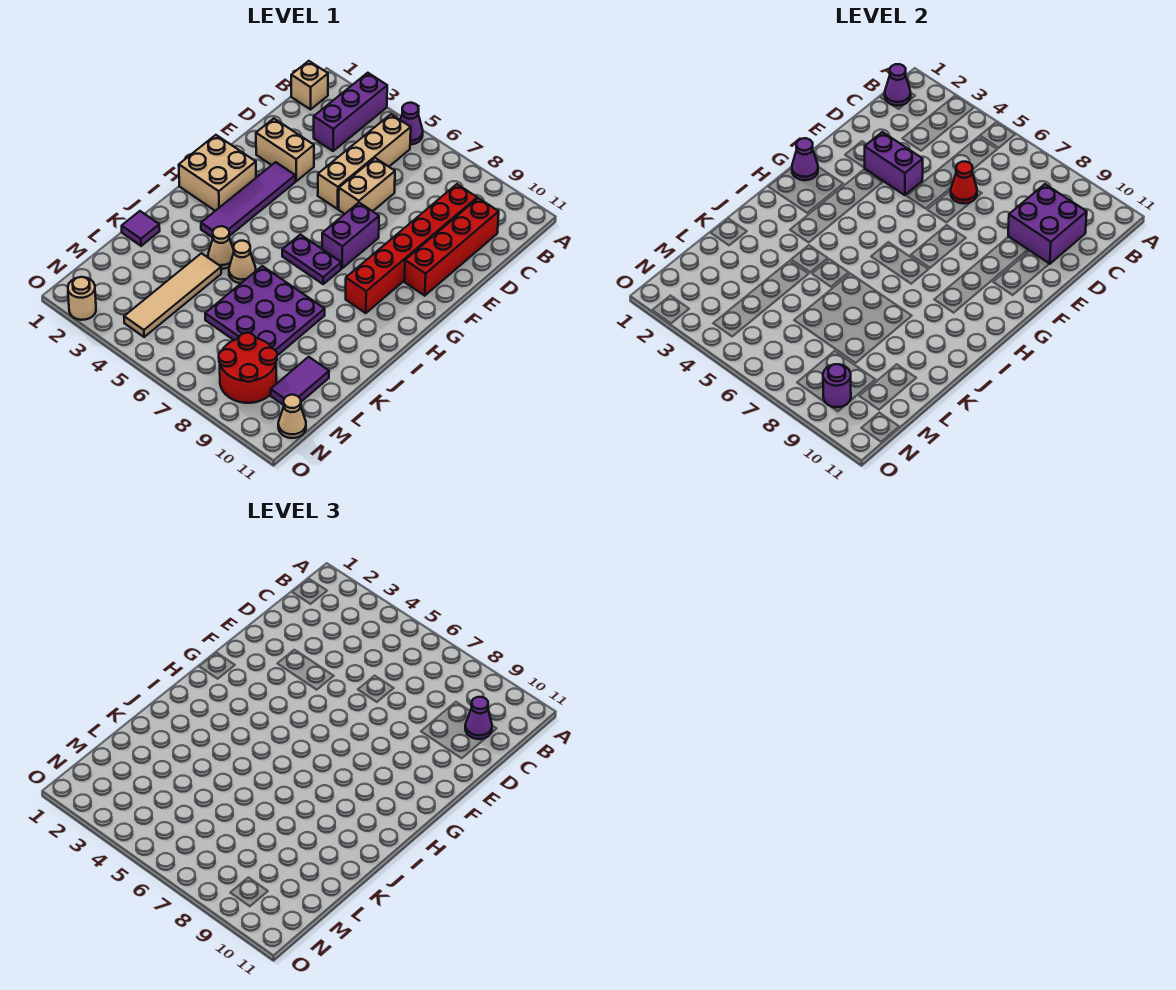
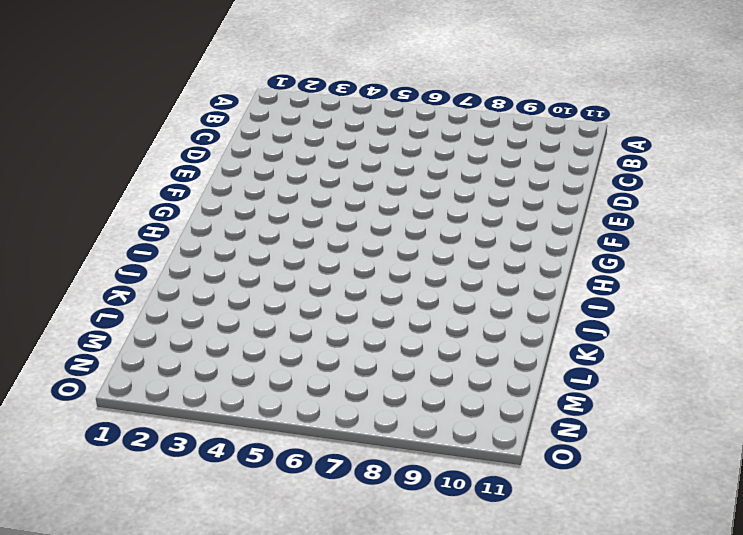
none -> purple brick A3:C3 level 1
none -> purple cone A5 level 1
none -> tan brick B1 level 1

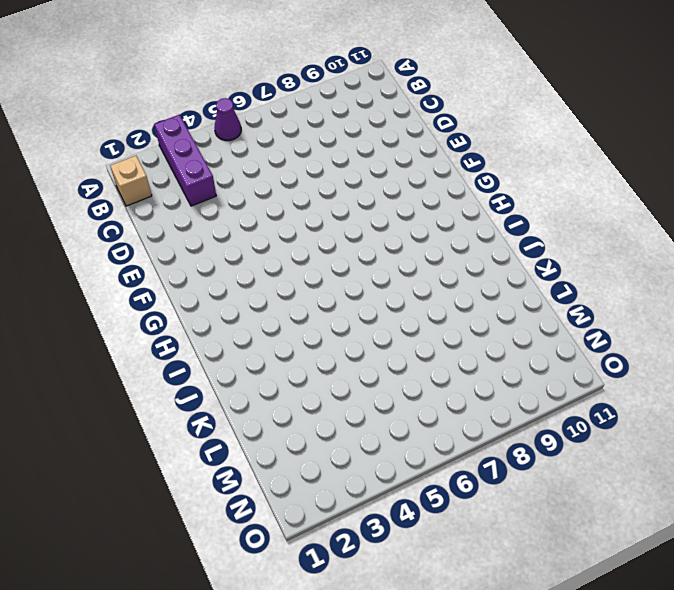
none -> tan brick B5:E5 level 1
none -> red brick C9:H9 level 1
none -> red brick C10:F10 level 1

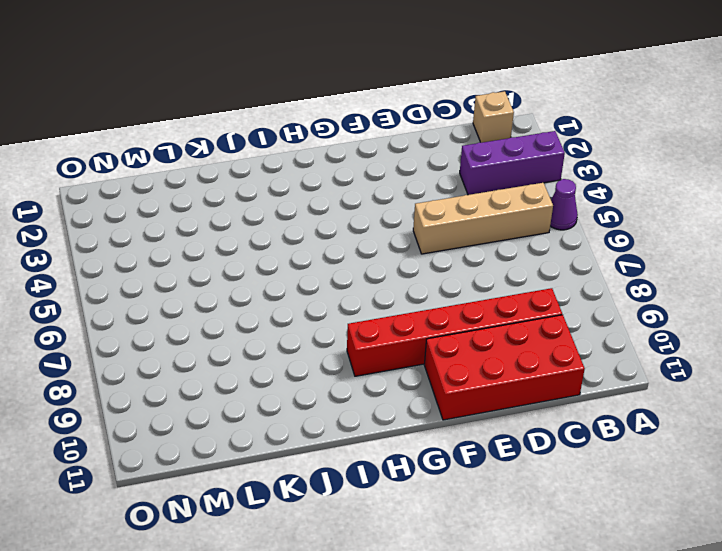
red brick C10:F11 level 1 -> red brick C10:F10 level 1
none -> tan brick D6:E6 level 1
none -> tan brick E2:E3 level 1
none -> purple tile F3:I3 level 1

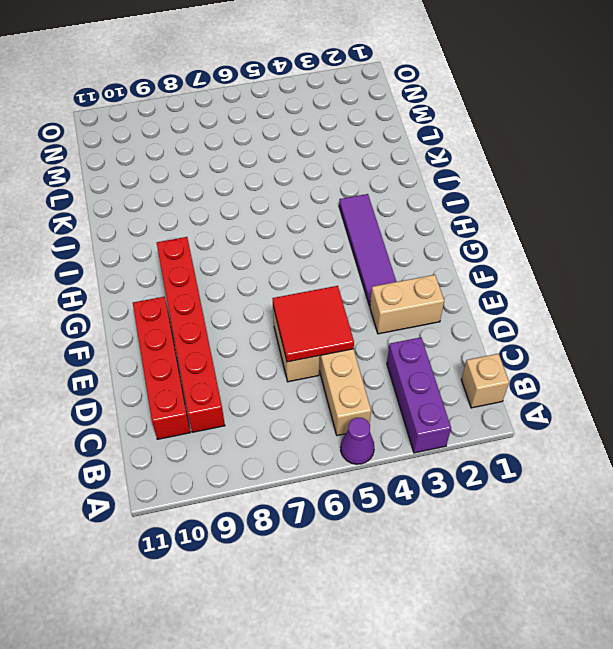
red tile D5:E6 level 2 -> red cone D6 level 2
none -> purple brick F7:G7 level 1
none -> tan brick G1:H2 level 1
none -> purple plate H6:H7 level 1

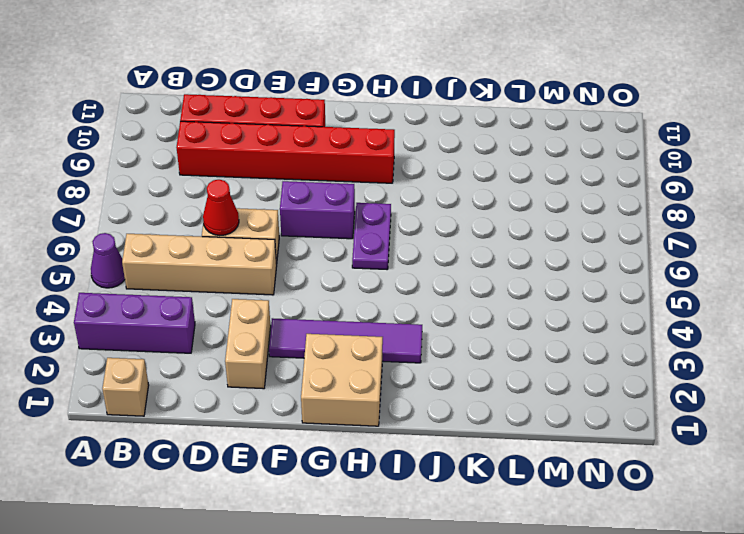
none -> tan cone J4 level 1
none -> tan cone J5 level 1
none -> purple plate J6:L8 level 1

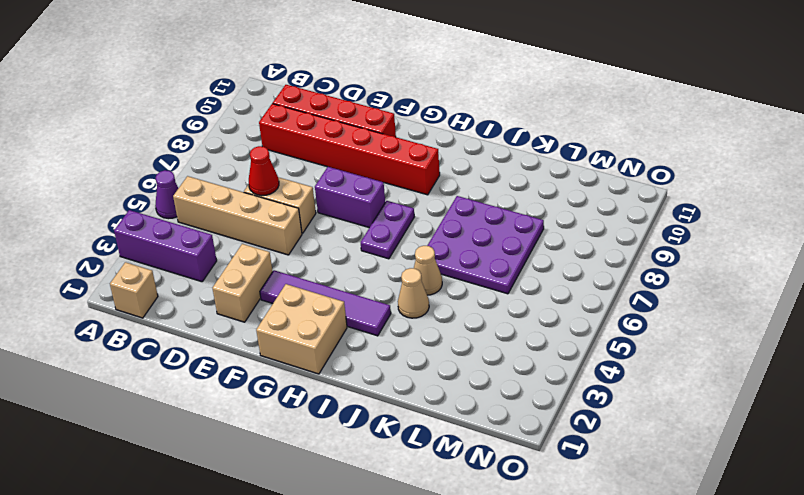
none -> purple tile K1 level 1
none -> tan tile K4:N4 level 1
none -> purple tile L10:M10 level 1

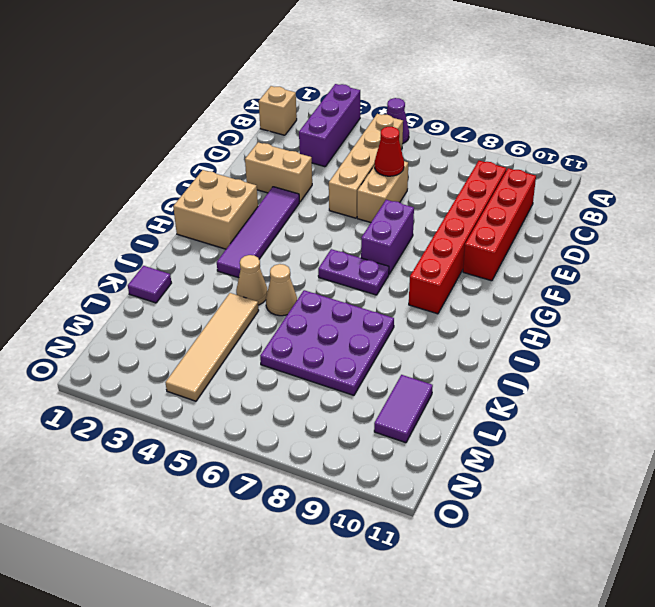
none -> red round brick M8:N9 level 1
none -> tan cone N11 level 1
none -> tan round brick O2 level 1

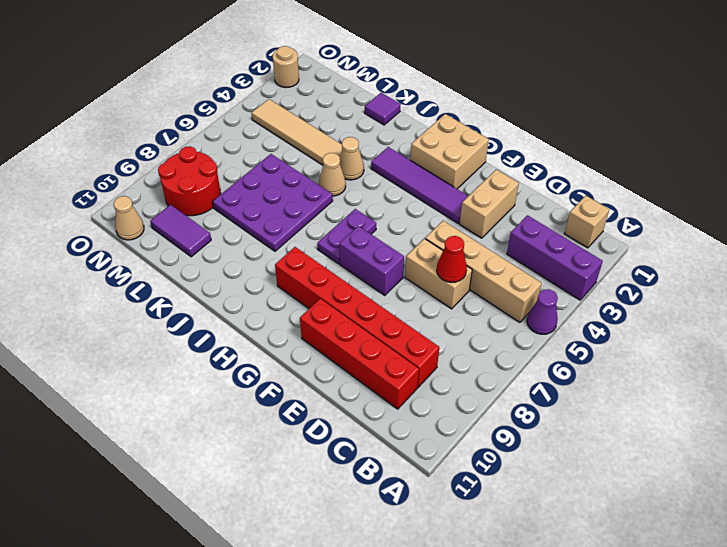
none -> purple cone B1 level 2
none -> purple brick C9:D10 level 2
none -> purple brick E3:E4 level 2

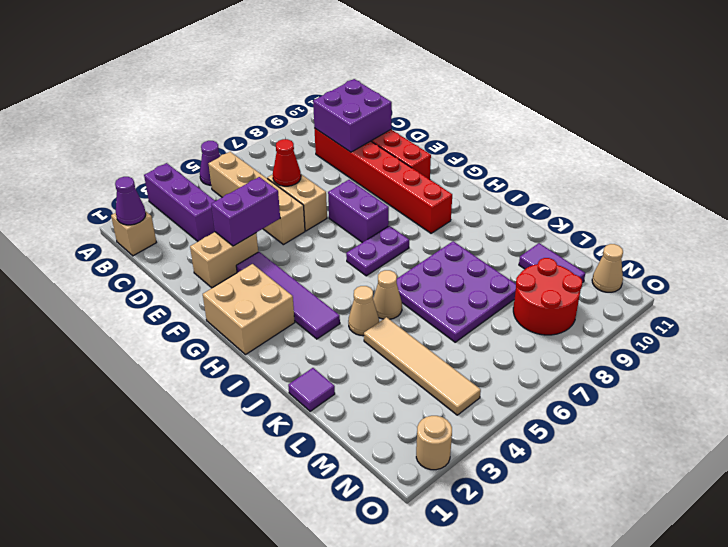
none -> purple cone G1 level 2
none -> purple round brick N9 level 2
none -> purple cone C10 level 3

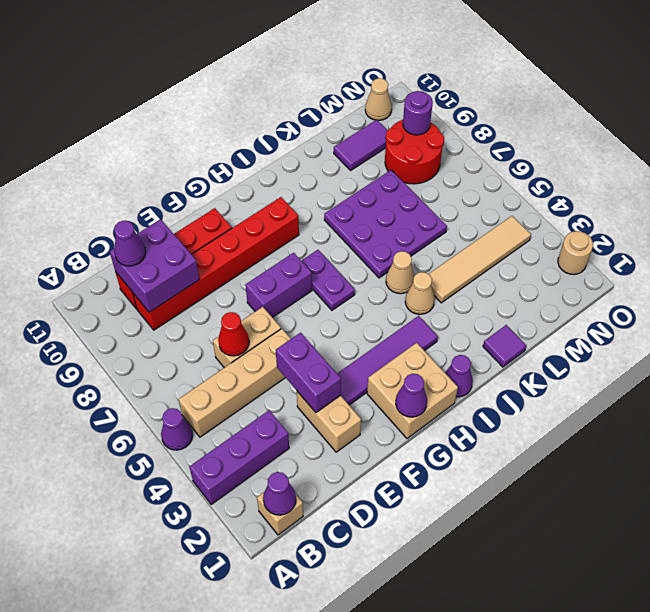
purple cone I1 level 1 -> none

